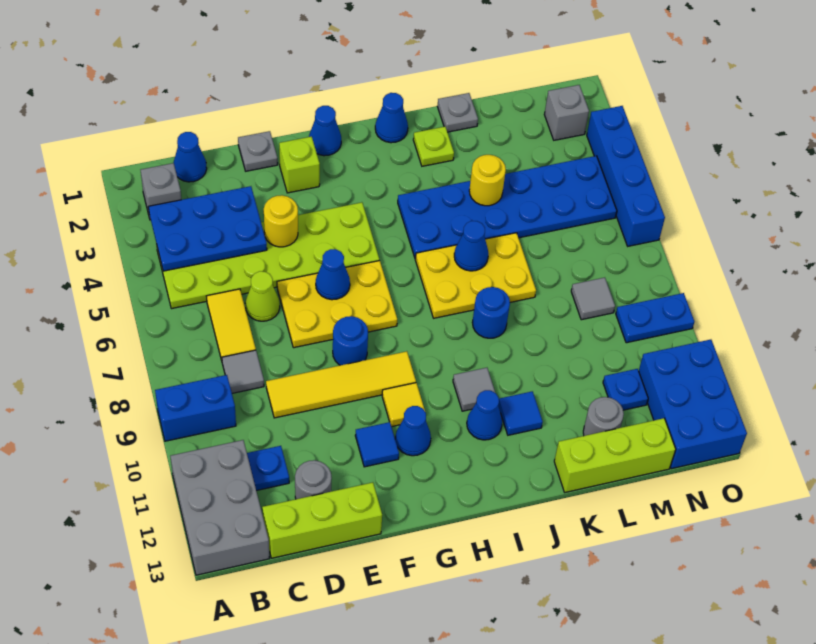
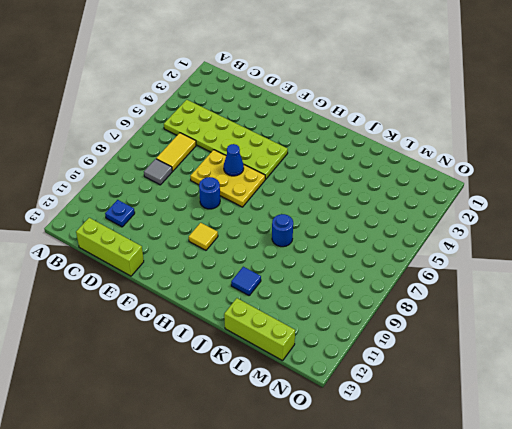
none -> blue brick A9:B9 level 1
none -> grey brick A11:B13 level 1
none -> grey brick B2 level 1
none -> blue cone C1 level 1

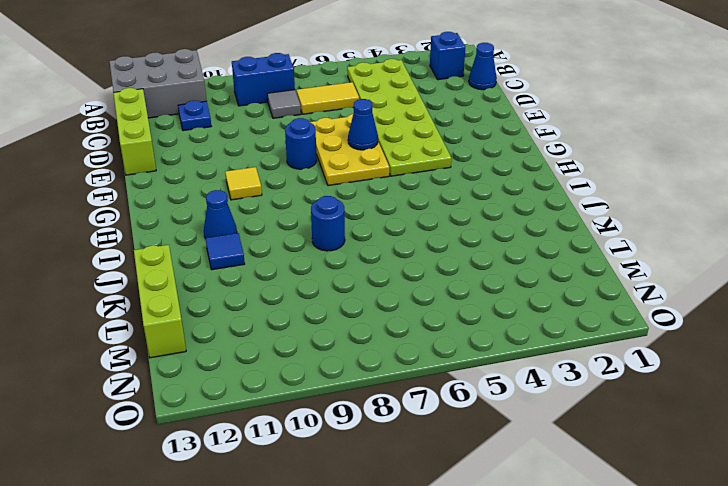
blue brick B2 level 1 -> grey brick B2 level 1
blue brick B8:B9 level 1 -> blue brick A9:B9 level 1
none -> lime cone D6 level 1
none -> yellow tile D9:G9 level 1
none -> grey round brick D12 level 1
none -> grey plate E1 level 1

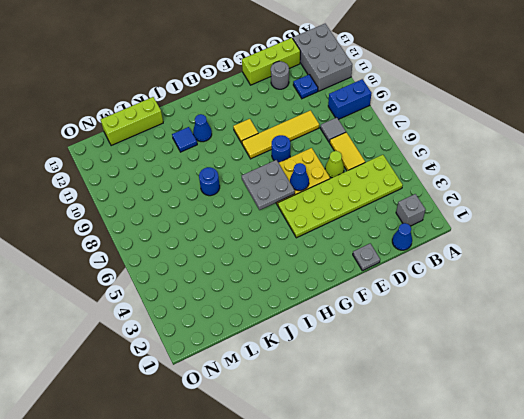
grey plate G6:H7 level 2 -> none
none -> lime brick F2 level 1
none -> blue tile F11 level 1
none -> blue cone G1 level 1
none -> blue cone G11 level 1

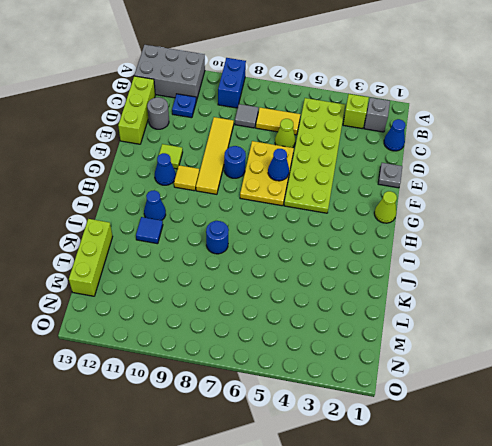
lime brick B3 level 1 -> lime brick F2 level 1
lime tile F11 level 1 -> blue tile F11 level 1
lime cone G1 level 1 -> blue cone G1 level 1
none -> blue cone I1 level 1
none -> blue plate I4:N5 level 1
none -> yellow plate I6:K7 level 1
none -> grey tile I10 level 1

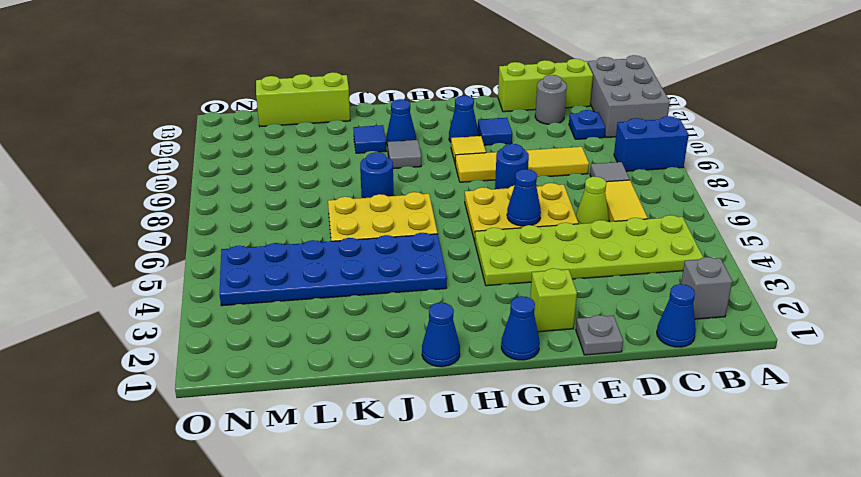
none -> lime plate J2 level 1
none -> grey plate K1 level 1
none -> grey round brick L12 level 1
none -> grey tile M8 level 1

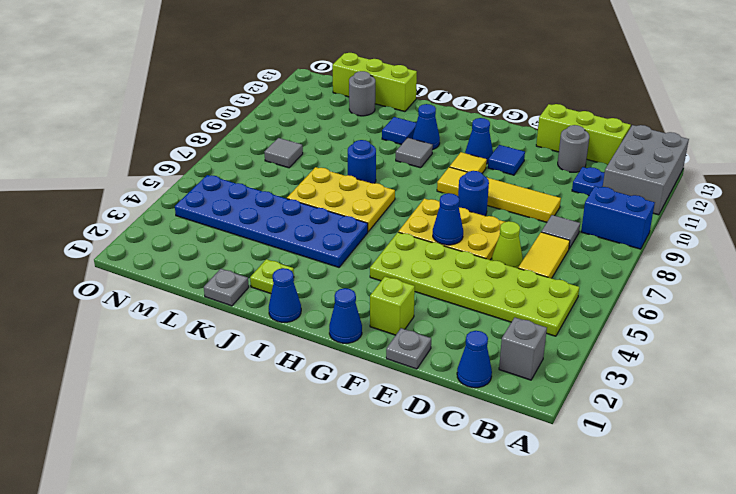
none -> blue plate M11 level 1
none -> grey brick N2 level 1
none -> blue plate N9:O9 level 1
none -> blue brick N11:O13 level 1

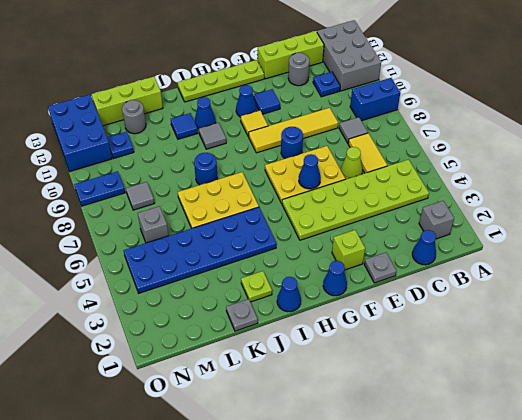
lime plate F13:I13 level 1 -> none
grey brick M6 level 1 -> grey brick N2 level 1
none -> blue brick O3:O6 level 1
none -> blue plate B3:D4 level 2
none -> yellow round brick E4 level 2
none -> blue cone J6 level 2

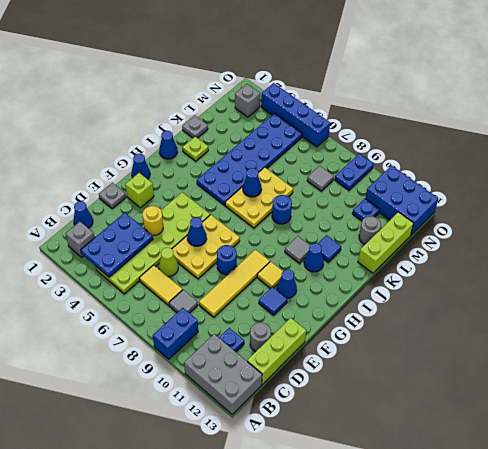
none -> yellow round brick K4 level 2

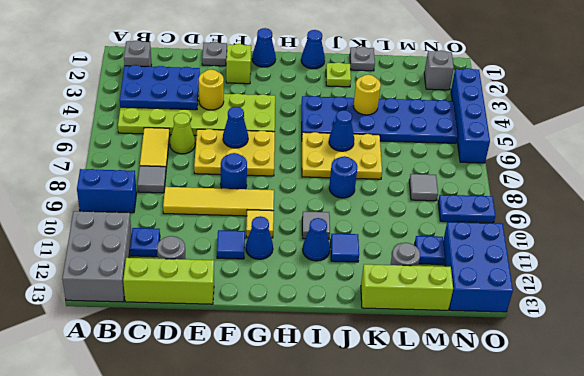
none -> blue cone C1 level 1

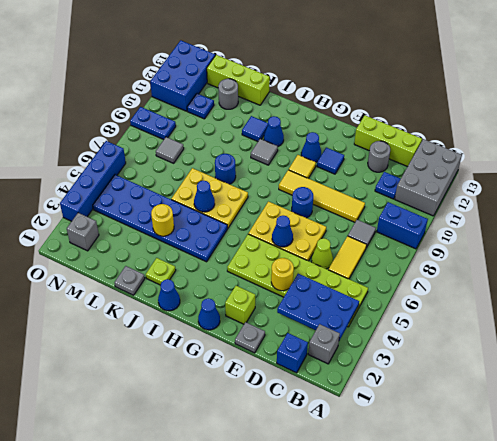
blue brick C1 level 1 -> blue cone C1 level 1

